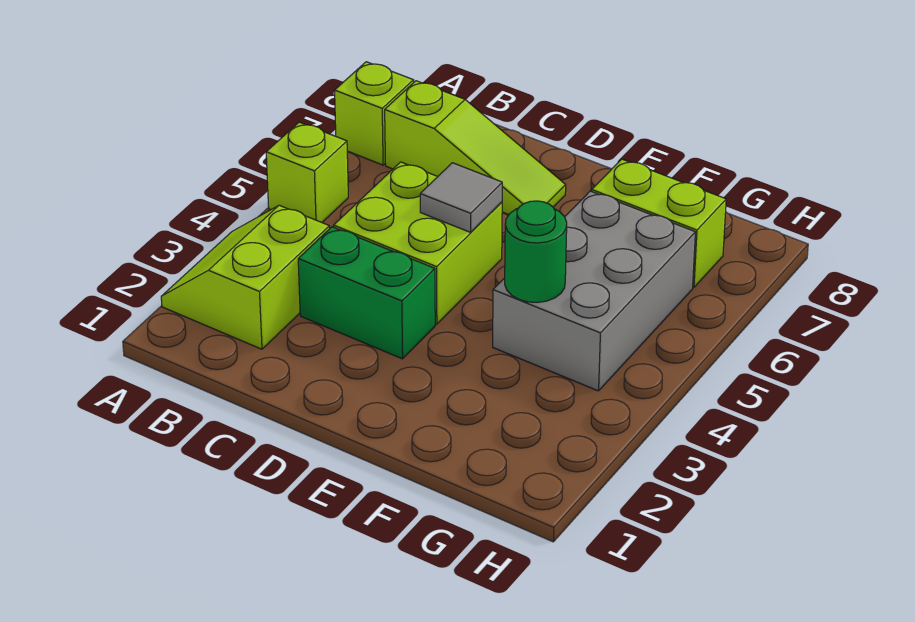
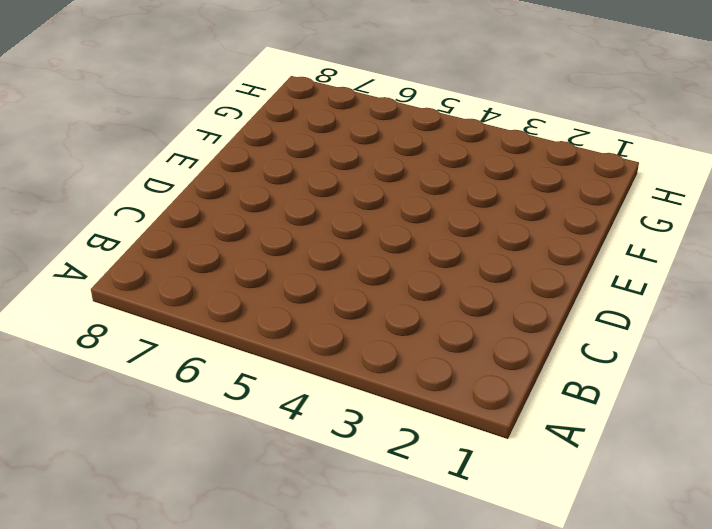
none -> lime slope A2:B3 level 1 top B
none -> lime brick A5 level 1

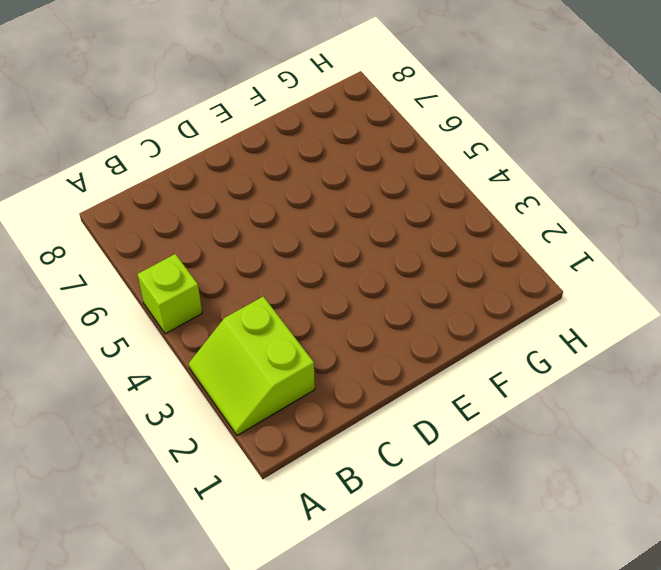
none -> lime brick A7 level 1
none -> lime slope B7:D7 level 1 top B

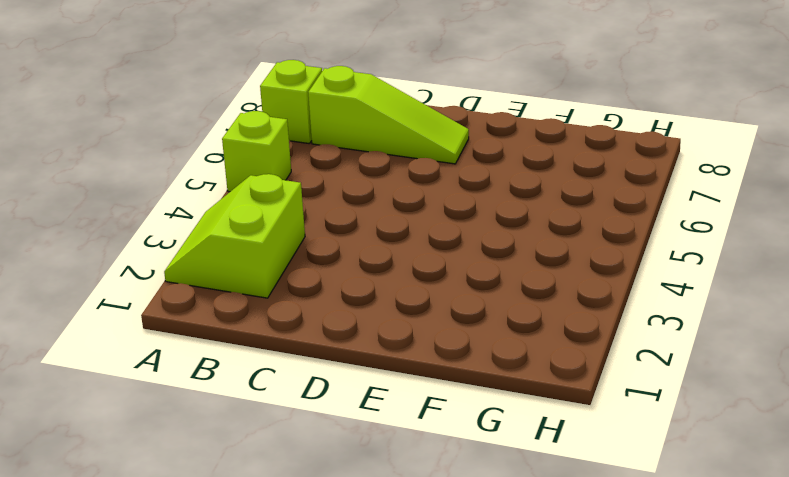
none -> green brick C3:D3 level 1
none -> lime brick C4:D5 level 1

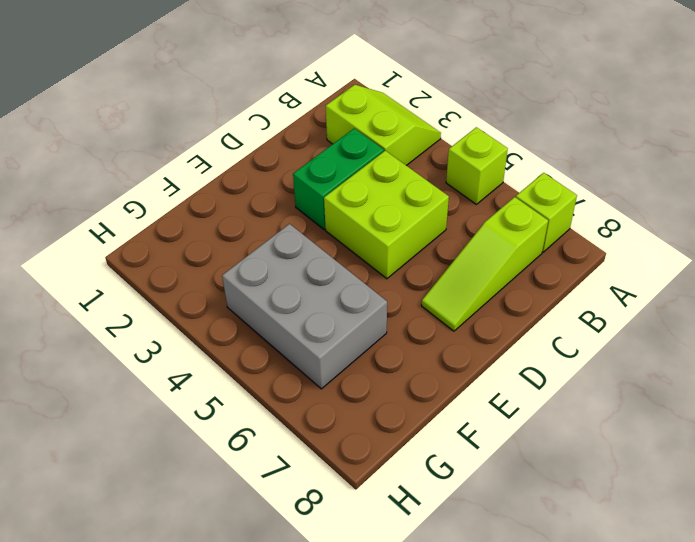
none -> lime brick F7:G7 level 1
none -> grey tile D5 level 2

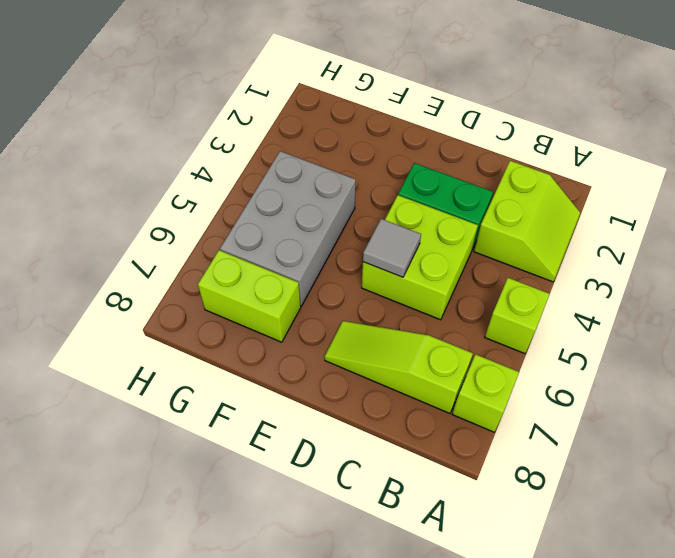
none -> green round brick F4 level 2

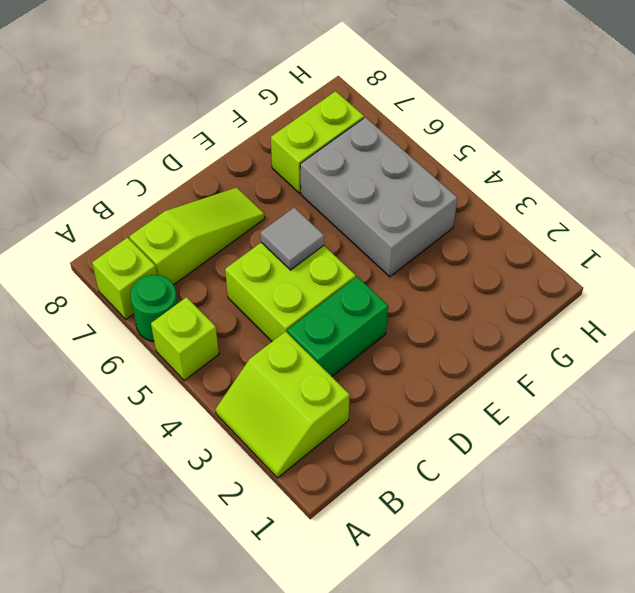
green round brick A6 level 1 -> green round brick F4 level 2

